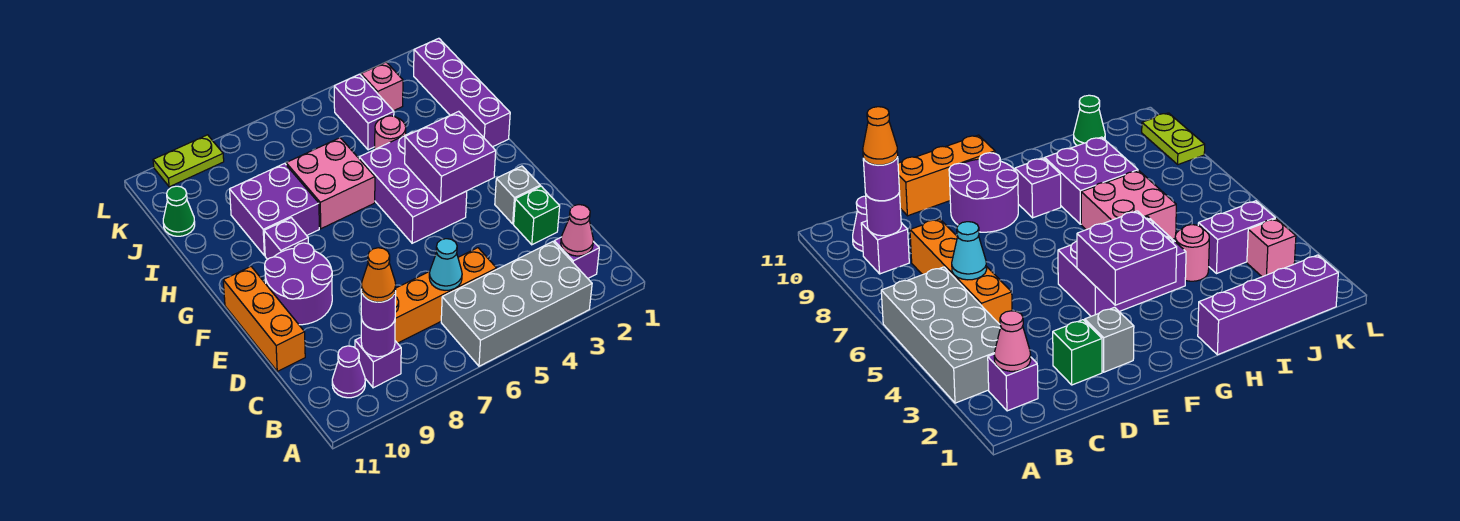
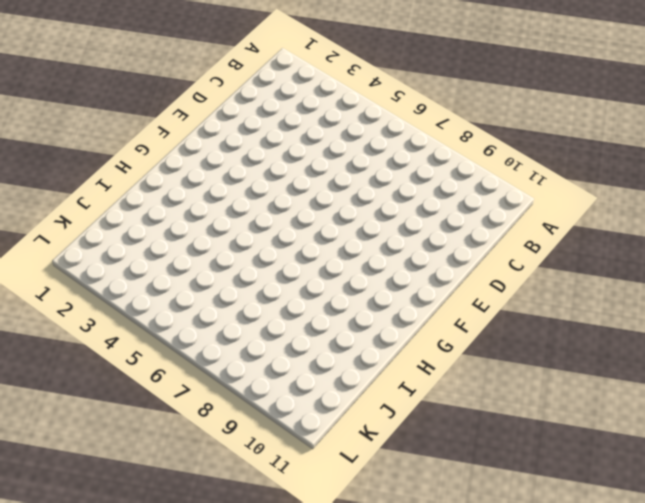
none -> grey brick A3:B6 level 1
none -> purple brick B2 level 1
none -> purple brick B9 level 1

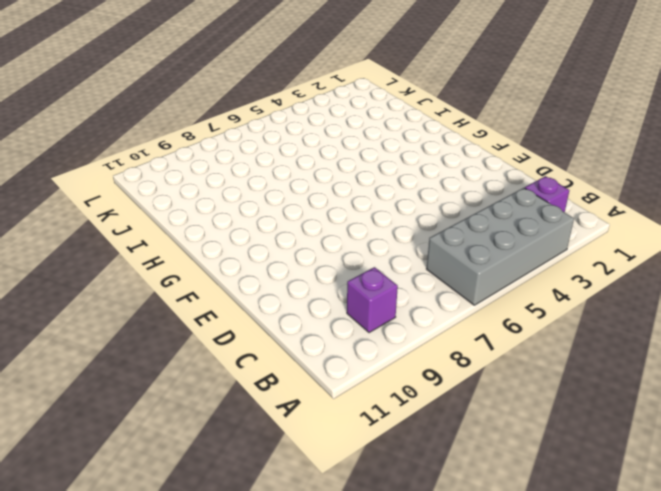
none -> purple cone B10 level 1
none -> orange brick C5:C8 level 1
none -> green brick D2 level 1

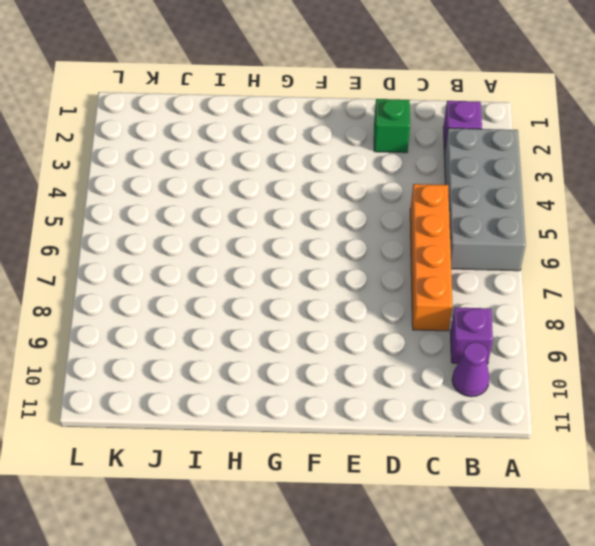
none -> orange brick D11:F11 level 1
none -> grey brick E2 level 1
none -> purple round brick E9:F10 level 1

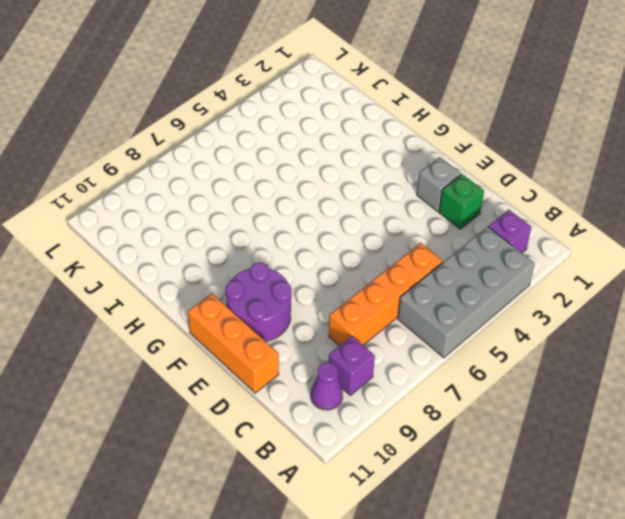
none -> purple brick F4:H5 level 1
none -> purple brick G9 level 1
none -> purple brick H1:K1 level 1

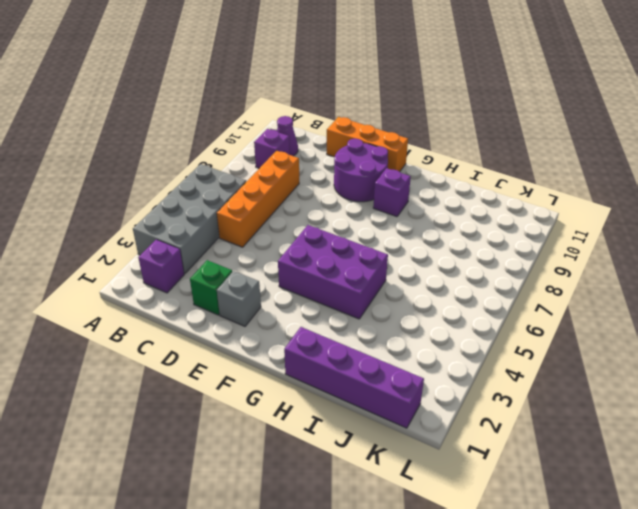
none -> pink brick H6:I7 level 1
none -> purple brick H8:I9 level 1
none -> pink round brick I4 level 1

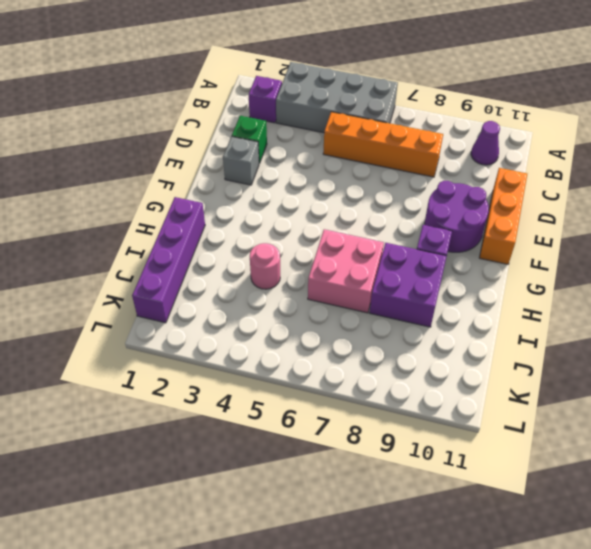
none -> purple brick B9 level 1
none -> purple brick F4:H5 level 1
none -> purple brick J4:K4 level 1

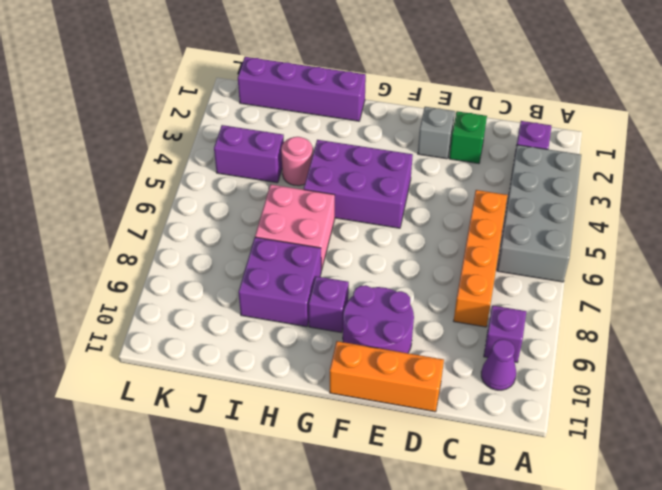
none -> green cone J11 level 1
none -> pink brick K3 level 1
none -> lime plate L9:L10 level 1

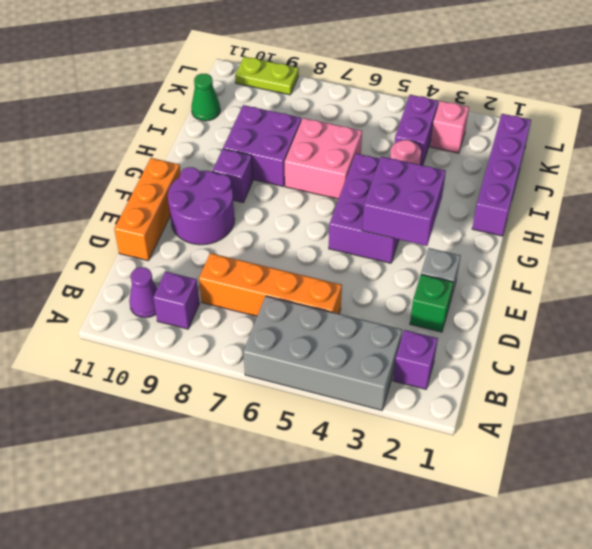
none -> pink cone B2 level 2
none -> purple round brick B9 level 2
none -> cyan cone C6 level 2

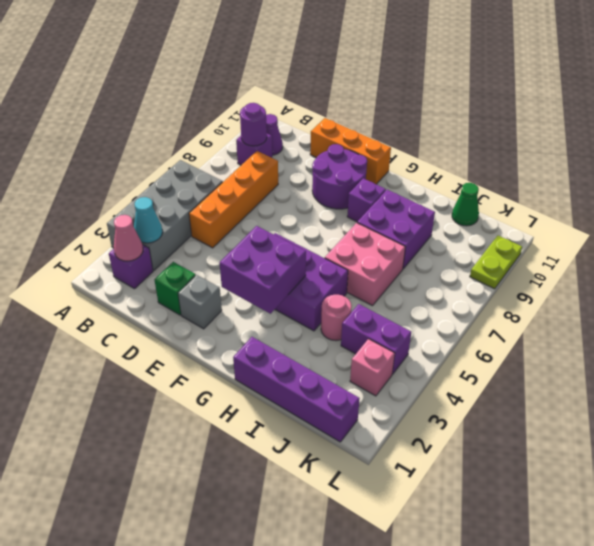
cyan cone B3 level 2 -> cyan cone C6 level 2
none -> purple round brick B9 level 3
none -> orange cone B9 level 4

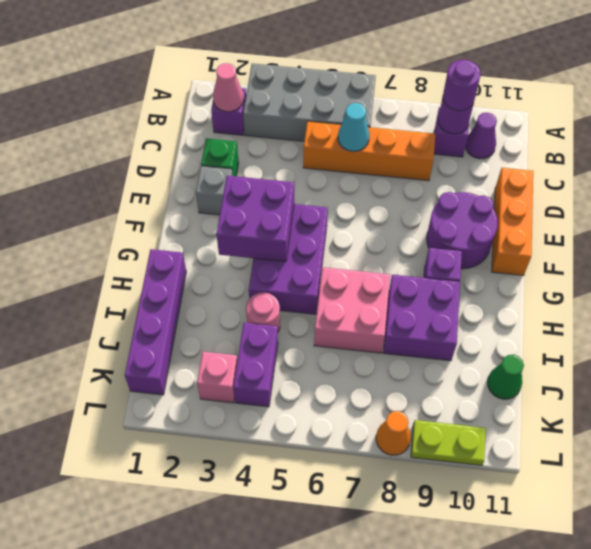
orange cone L8 level 1 -> orange cone B9 level 4

